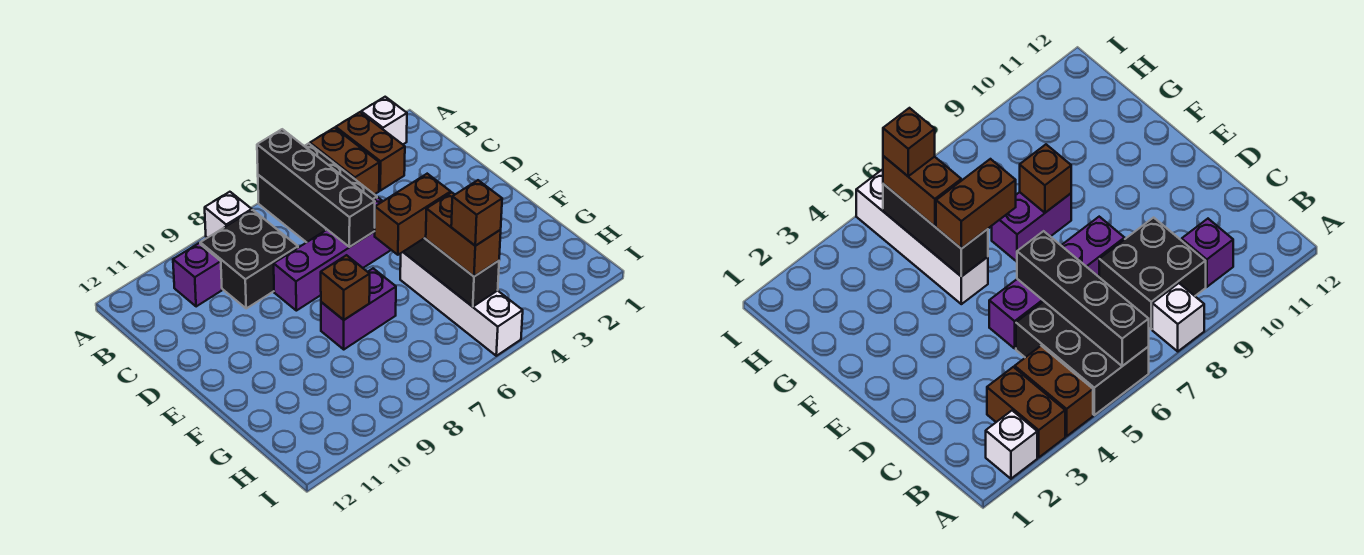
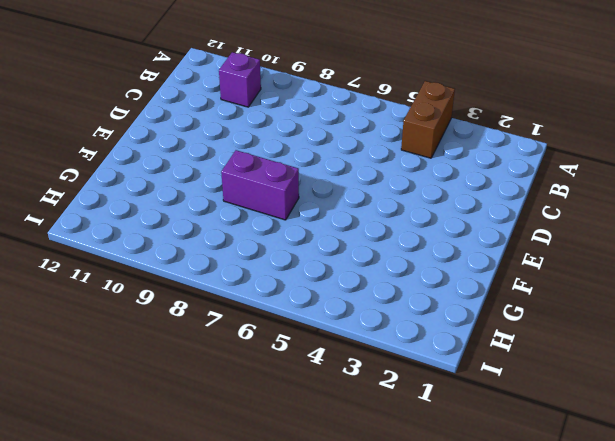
none -> white brick A2 level 1
none -> brown brick A3:B3 level 1
none -> black brick A5:C6 level 1

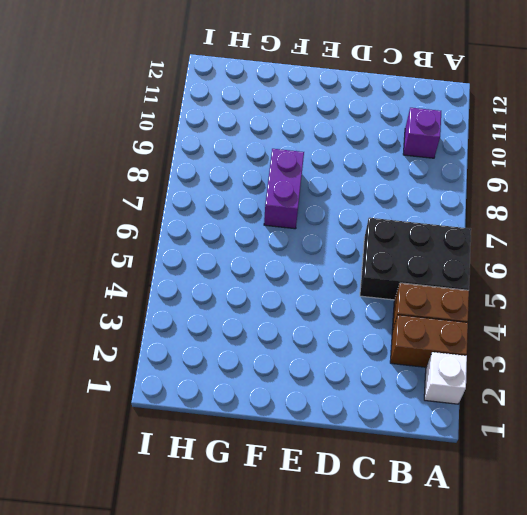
none -> white brick A8 level 1
none -> black brick B8:C9 level 1
none -> purple brick D5:D8 level 1

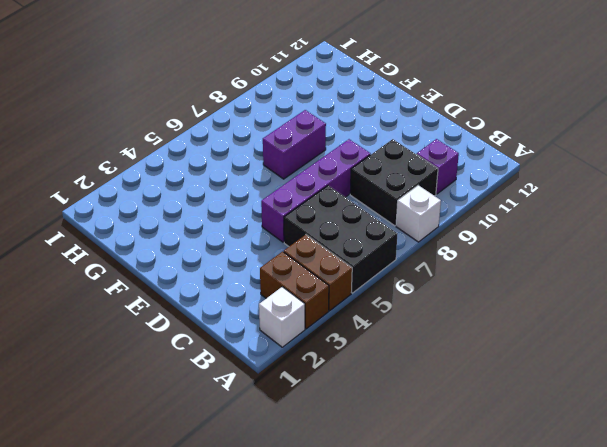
none -> white brick F5:I5 level 1
none -> black brick A6:D6 level 2
none -> black brick F5:H5 level 2

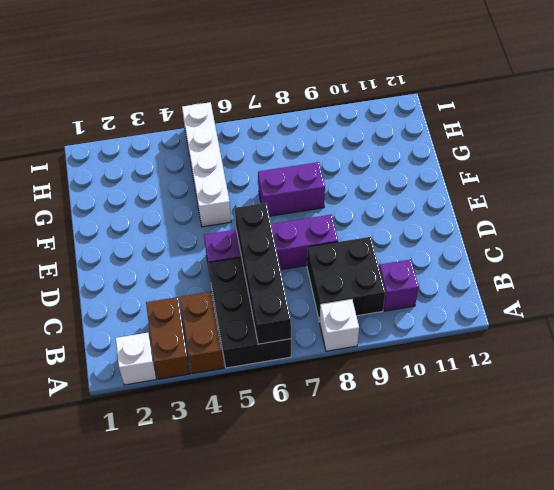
none -> black brick F5:H5 level 2
none -> brown brick F8 level 2
none -> brown brick F5:F6 level 3

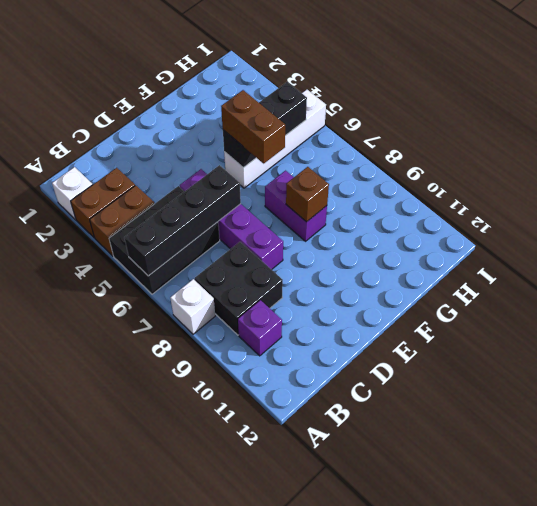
none -> brown brick G5:H5 level 3
none -> brown brick H5 level 4

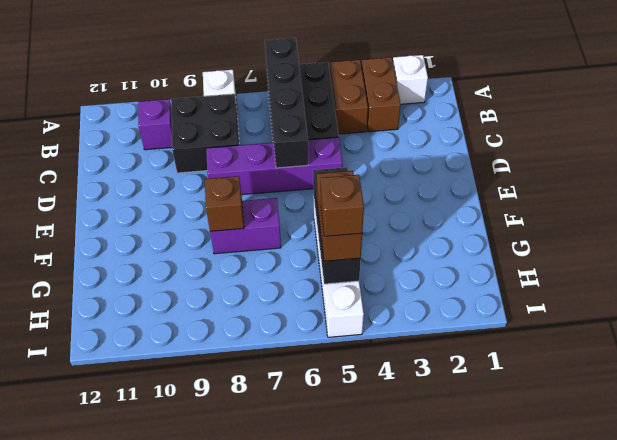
none -> brown brick F5:F6 level 3

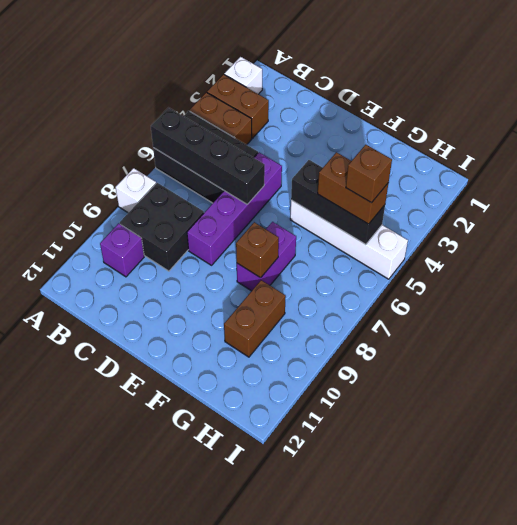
brown brick G9:G10 level 1 -> brown brick F5:F6 level 3

